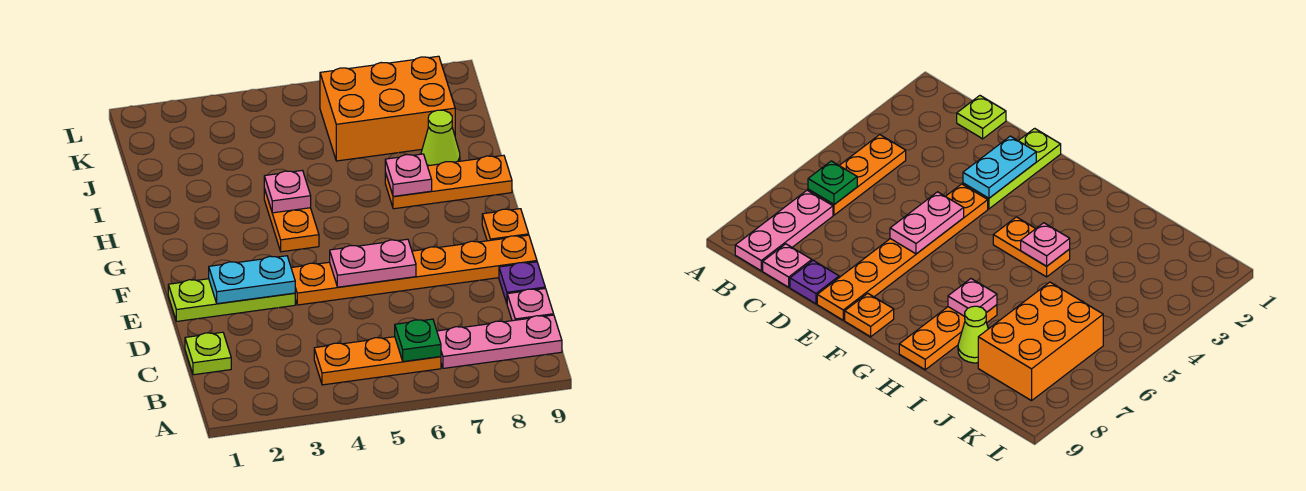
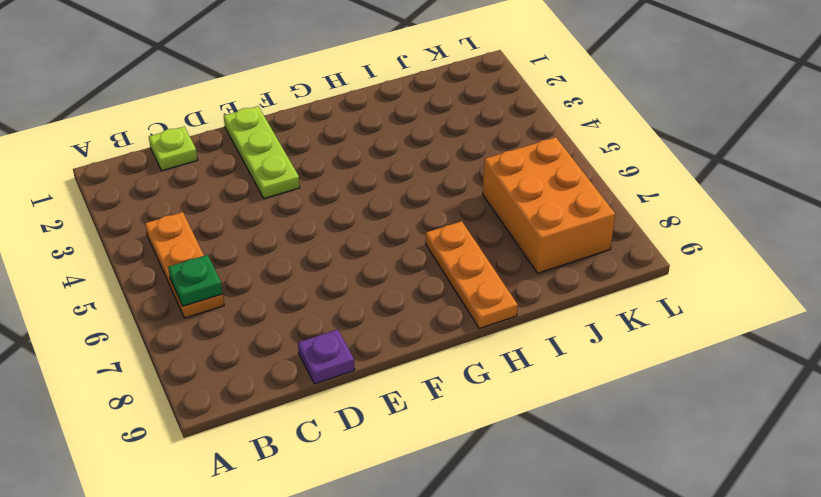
none -> pink plate B7:B9 level 1
none -> pink plate C9 level 1
none -> orange plate E4:E9 level 1

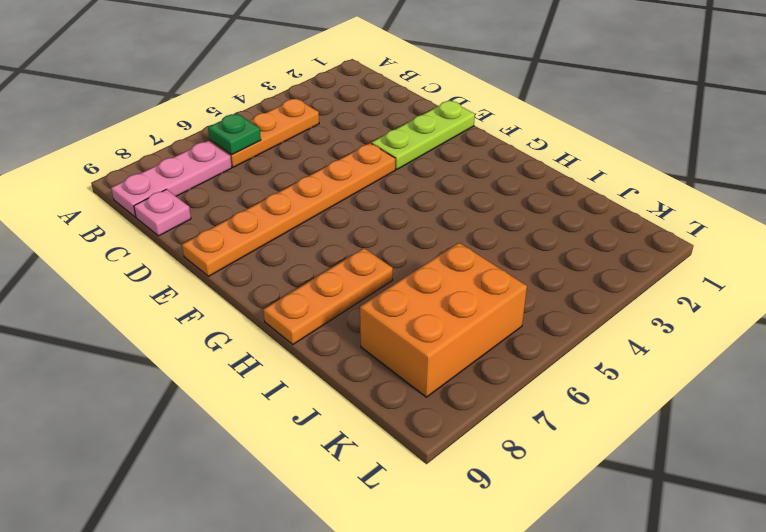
none -> lime plate C1 level 1
none -> purple plate D9 level 1
none -> orange plate F9 level 1

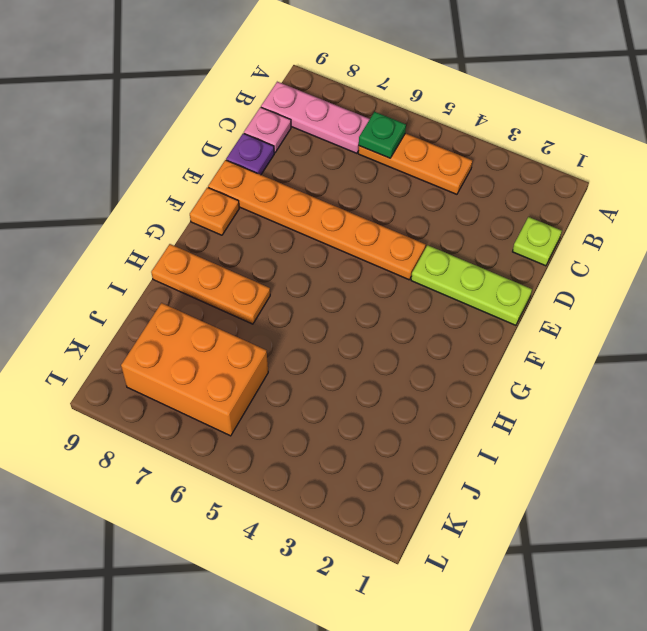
none -> orange plate G4:H4 level 1
none -> lime cone I8 level 1
none -> cyan plate E2:E3 level 2

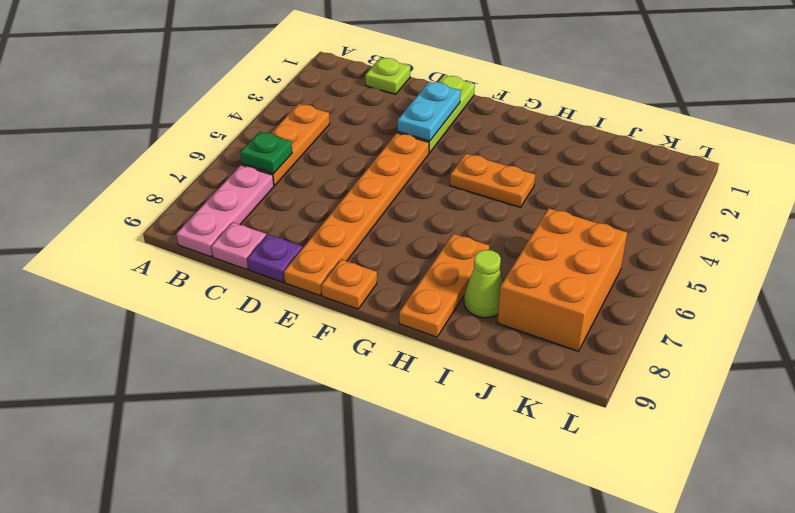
none -> pink plate E5:E6 level 2
none -> pink plate H4 level 2
none -> pink plate H7 level 2

